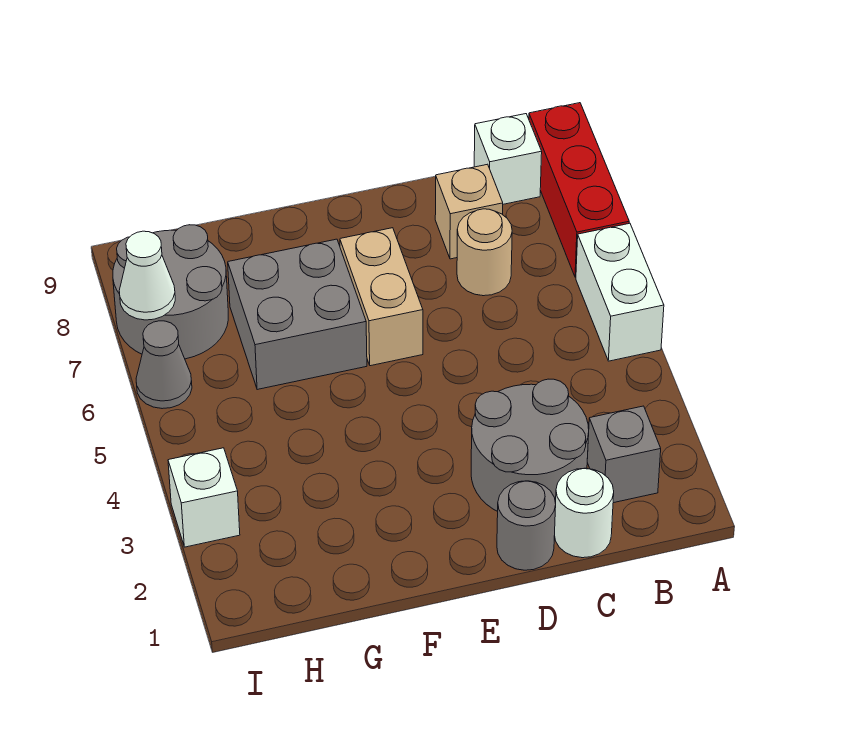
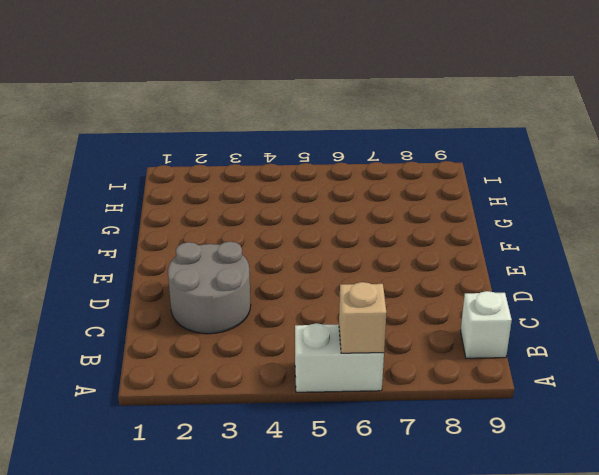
tan brick A6 level 2 -> tan brick C8 level 1
none -> red brick A7:A9 level 1
none -> grey brick B2 level 1
none -> white round brick C1 level 1

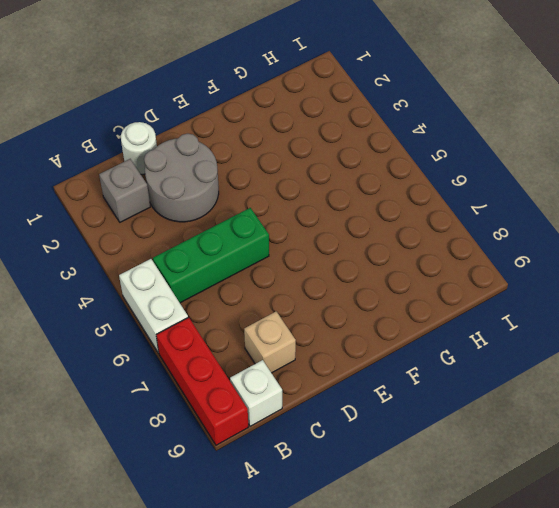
green brick B5:D5 level 1 -> none
none -> tan round brick C7 level 1
none -> grey round brick D1 level 1
none -> tan brick E6:E7 level 1

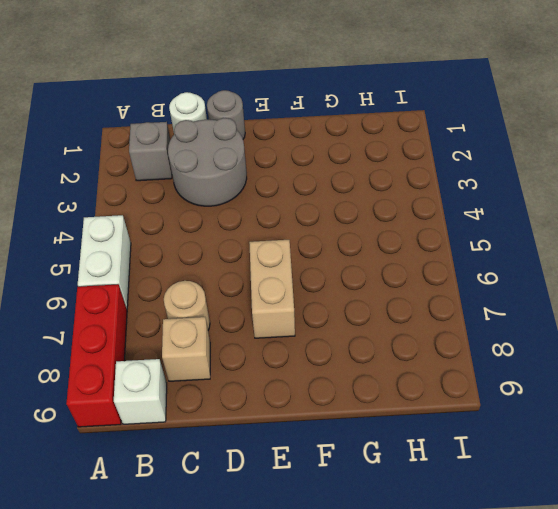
none -> grey brick F6:G7 level 1
none -> grey round brick H7:I8 level 1
none -> white brick I3 level 1

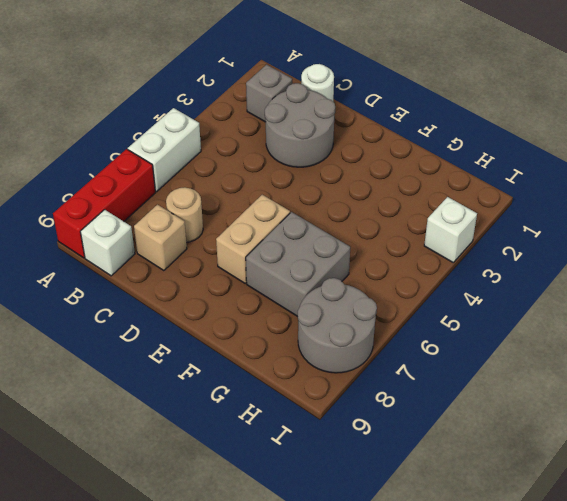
none -> grey round brick D1 level 1
none -> grey cone I6 level 1
none -> white cone I7 level 2

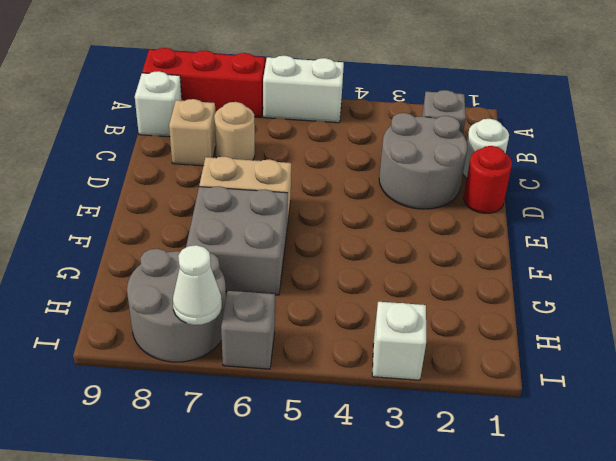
red round brick D1 level 1 -> grey round brick D1 level 1
grey brick I6 level 1 -> grey cone I6 level 1

